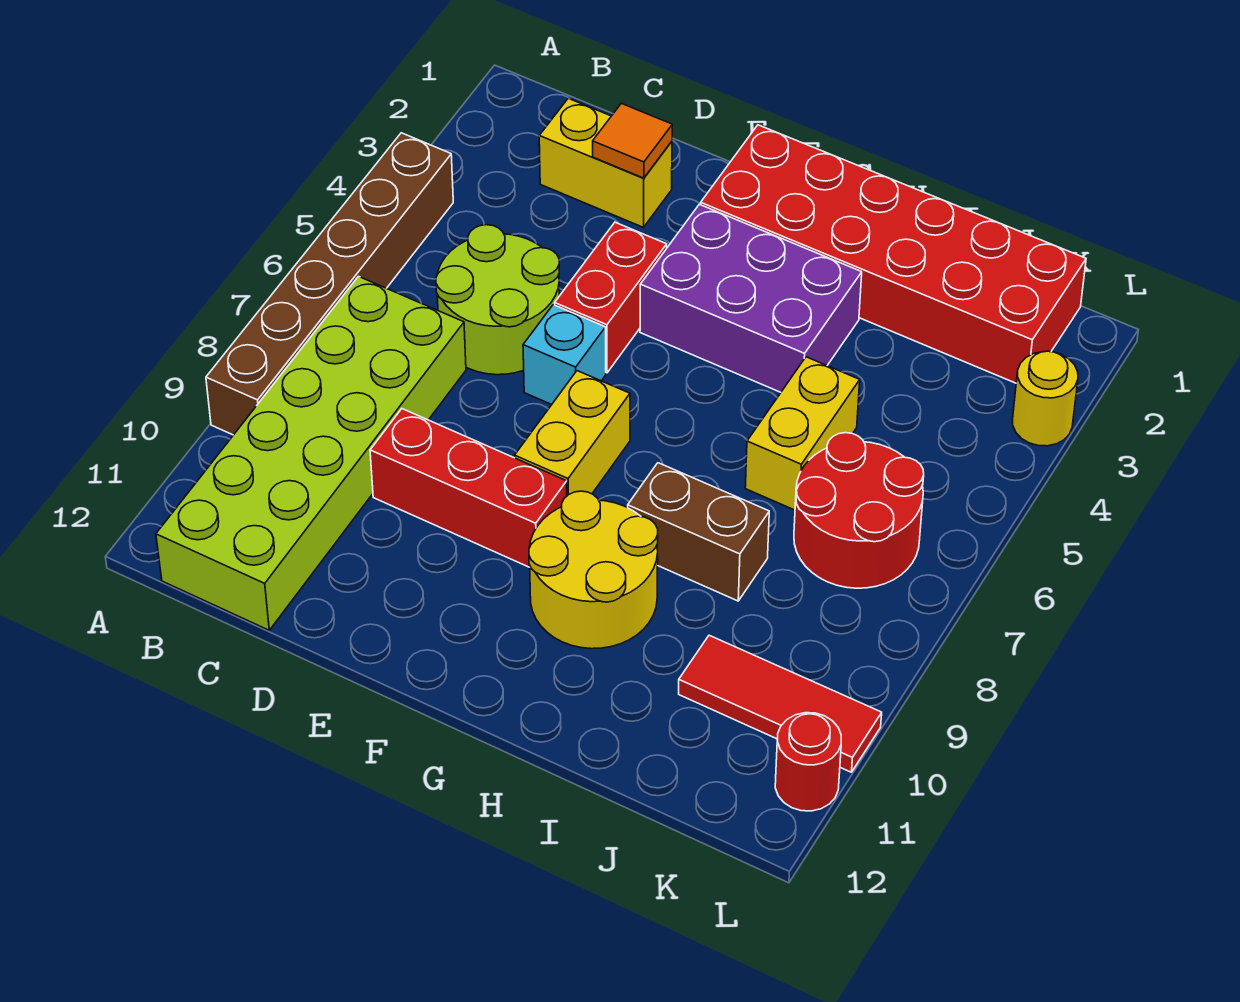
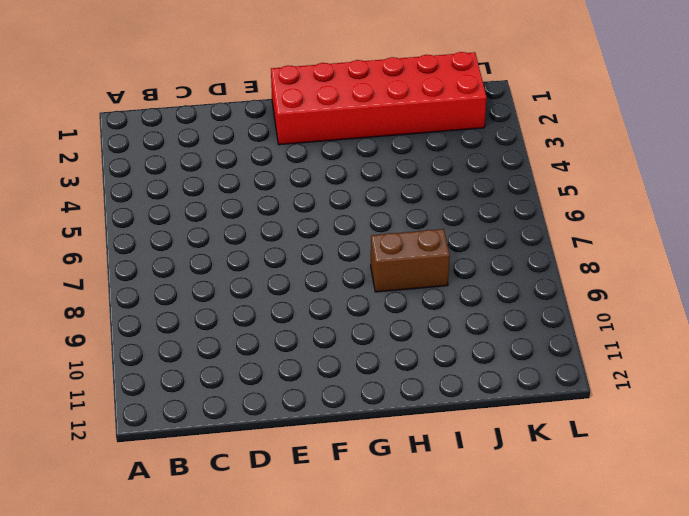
none -> brown brick A4:A9 level 1
none -> lime brick B7:C12 level 1
none -> yellow brick C2:D2 level 1

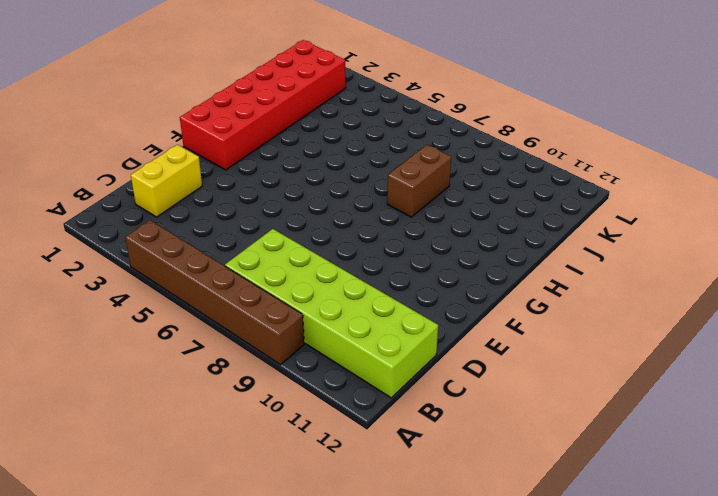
none -> lime round brick C5:D6 level 1
none -> red brick D9:F9 level 1
none -> red brick E4:E5 level 1

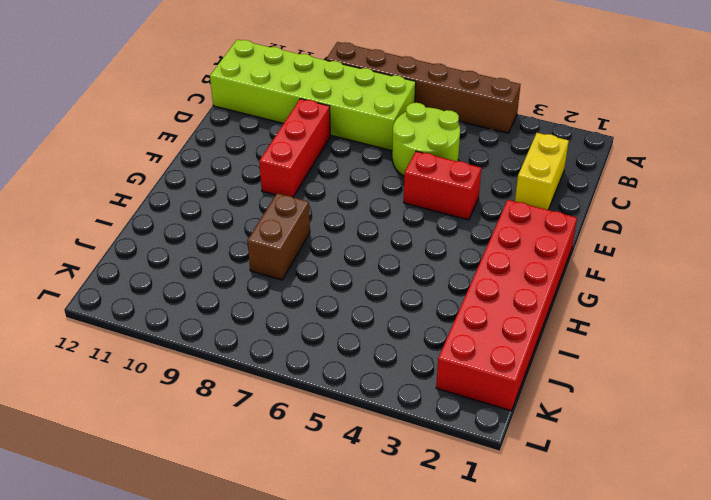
none -> cyan brick E6 level 1
none -> purple brick F3:H4 level 1
none -> yellow brick F7:F8 level 1

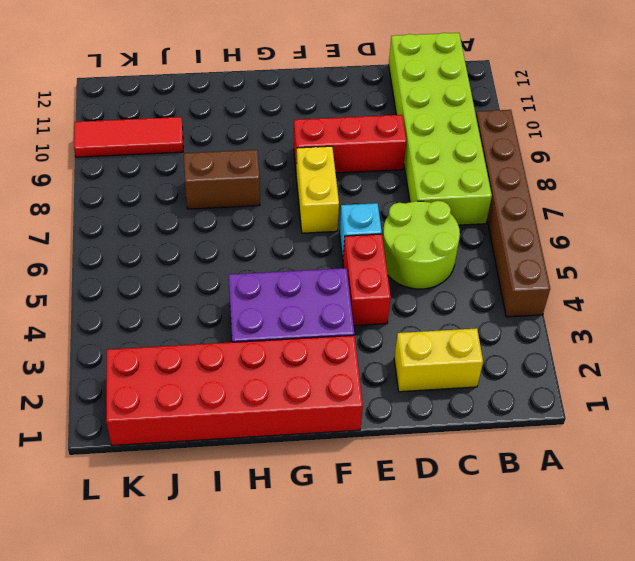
none -> yellow round brick G9:H10 level 1
none -> yellow brick I5:I6 level 1
none -> red round brick J6:K7 level 1

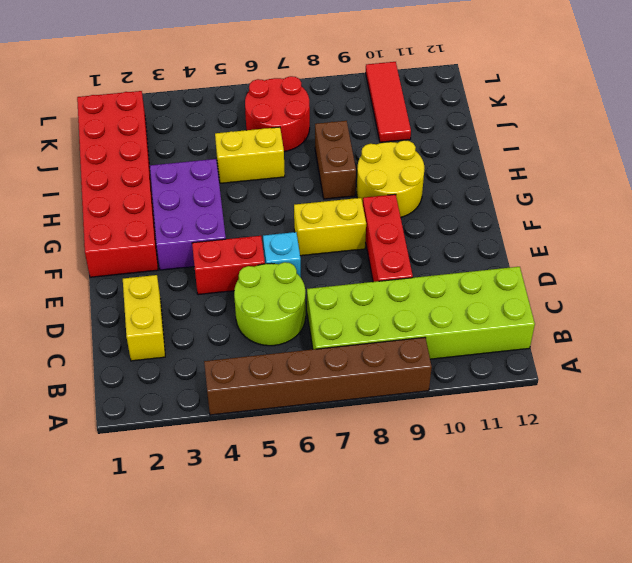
none -> yellow round brick L3 level 1
none -> red round brick L11 level 1
none -> orange tile D2 level 2

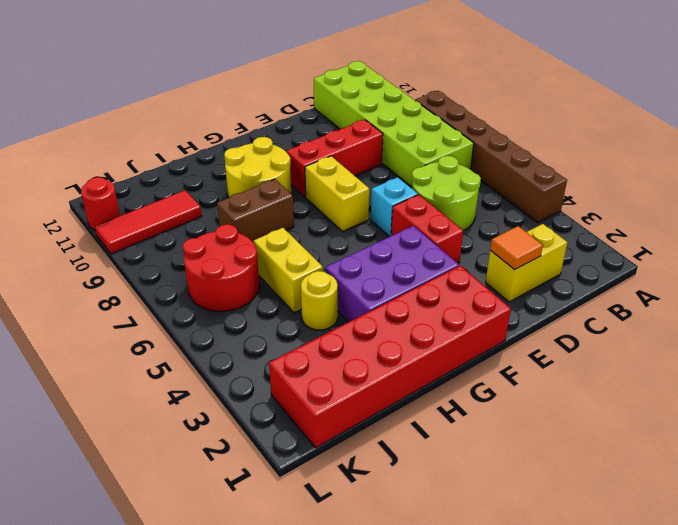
yellow round brick I4 level 1 -> yellow round brick L3 level 1

